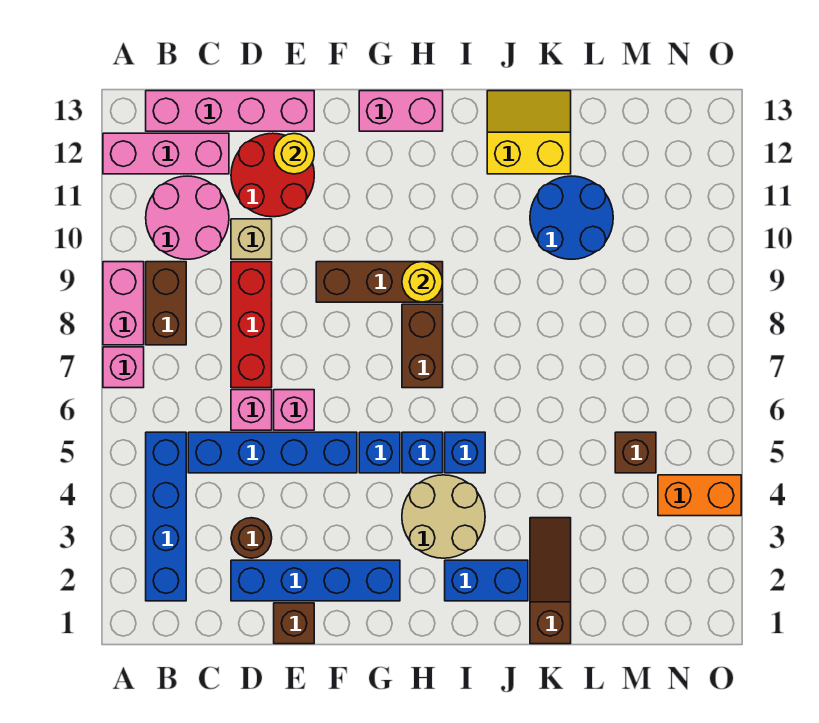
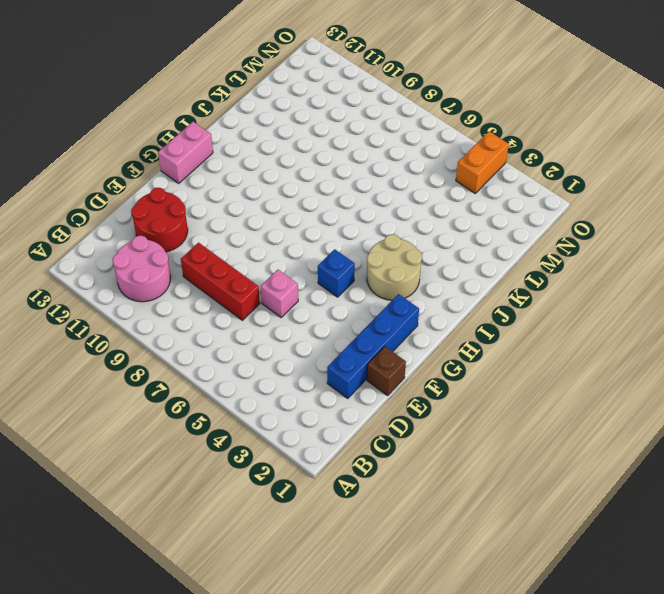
none -> pink brick A7 level 1
none -> pink brick A8:A9 level 1
none -> pink brick A12:C12 level 1
none -> blue brick B2:B5 level 1

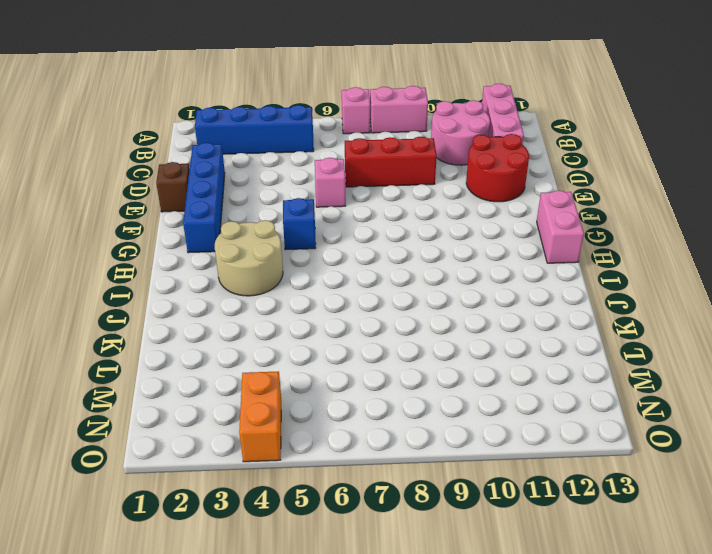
none -> brown brick B8:B9 level 1
none -> pink brick B13:E13 level 1
none -> blue brick C5:F5 level 1
none -> brown round brick D3 level 1

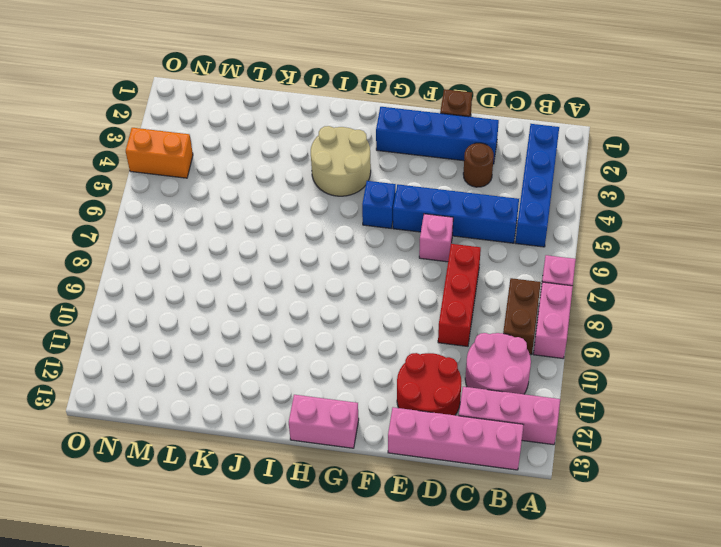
none -> pink brick D6 level 1
none -> tan brick D10 level 1
none -> brown brick F9:H9 level 1
none -> blue brick H5 level 1

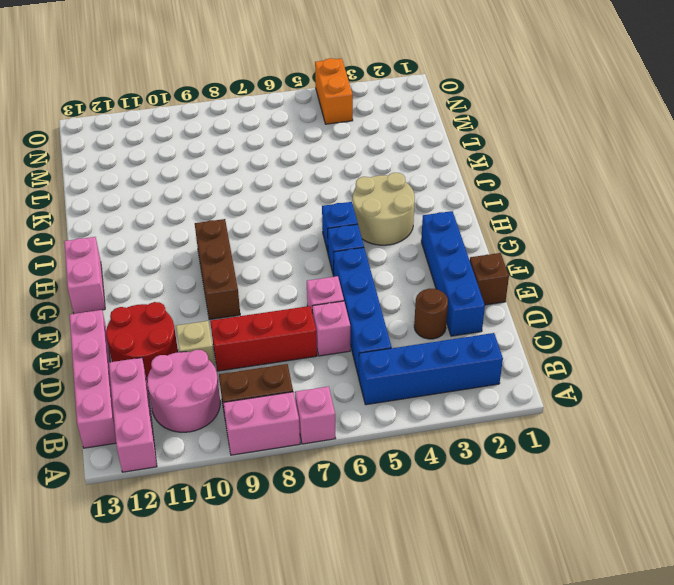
none -> brown brick H7:H8 level 1
none -> blue brick I2:J2 level 1
none -> blue brick I5 level 1
none -> yellow slope J12:K13 level 1 top 12

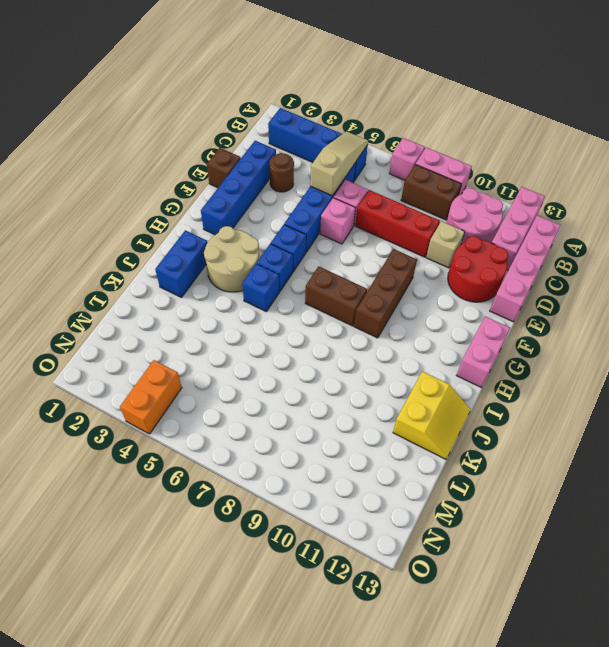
tan slope B5:D5 level 2 top D -> none
none -> brown slope K1:K3 level 1 top 1
none -> blue round brick K10:L11 level 1
none -> brown brick M5 level 1
none -> yellow round brick E12 level 2

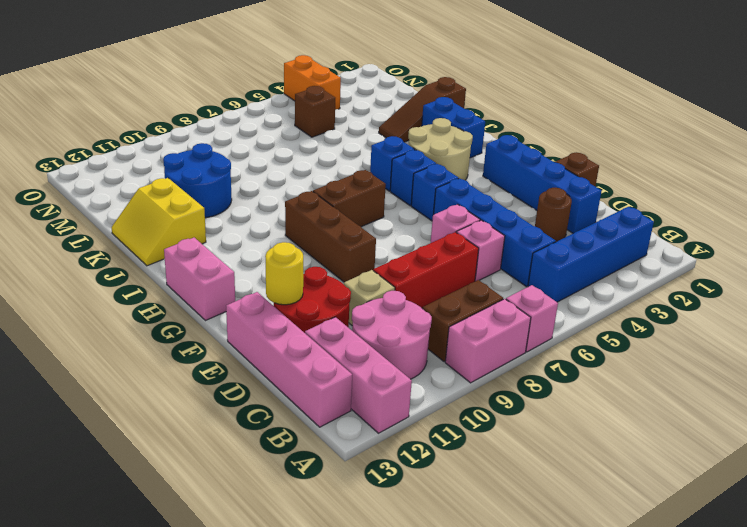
none -> yellow round brick H9 level 2

